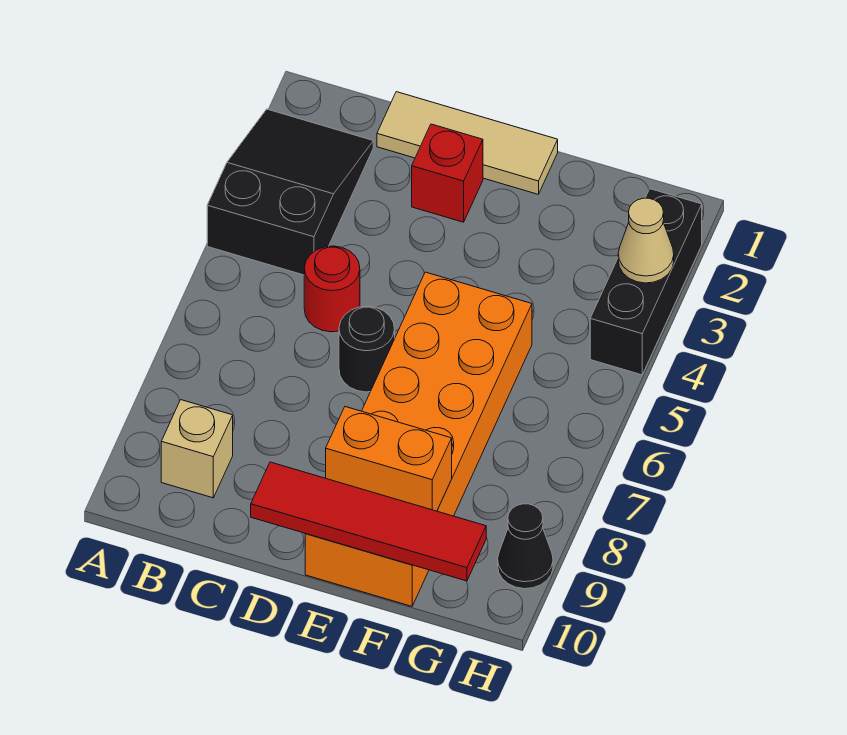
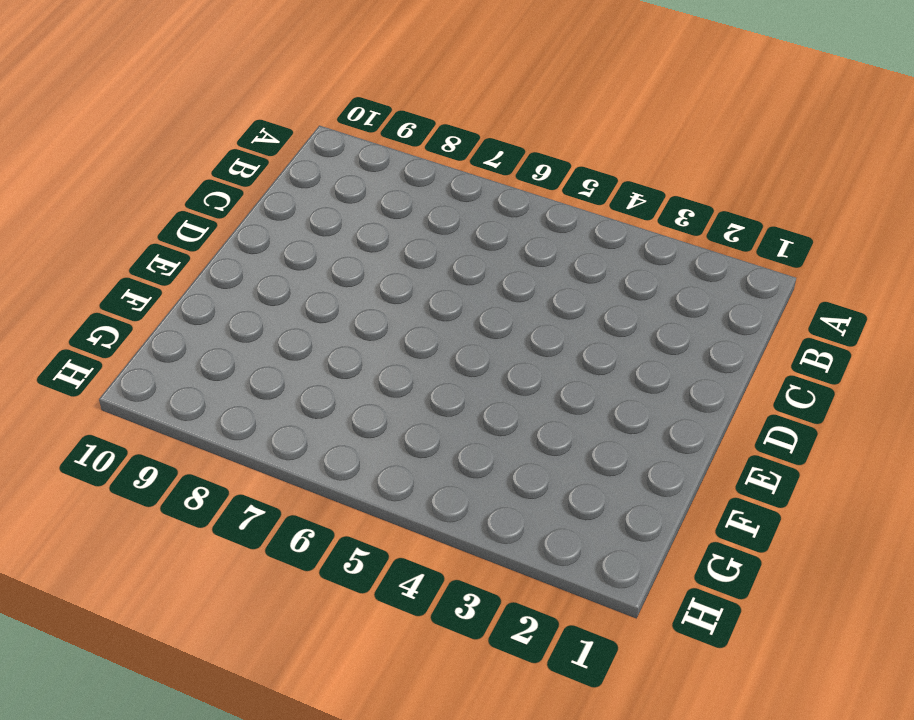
none -> black slope A2:B4 level 1 top 4
none -> tan brick B9 level 1
none -> tan tile C1:E1 level 1

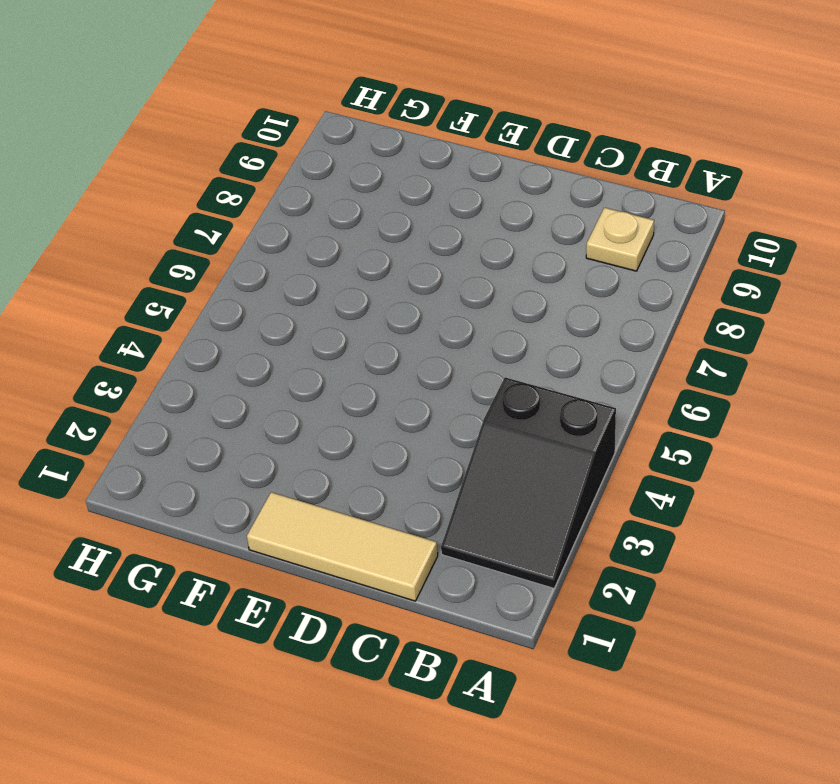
tan plate B9 level 1 -> tan brick B9 level 1
none -> red round brick C5 level 1
none -> red brick D2 level 1
none -> black round brick D6 level 1

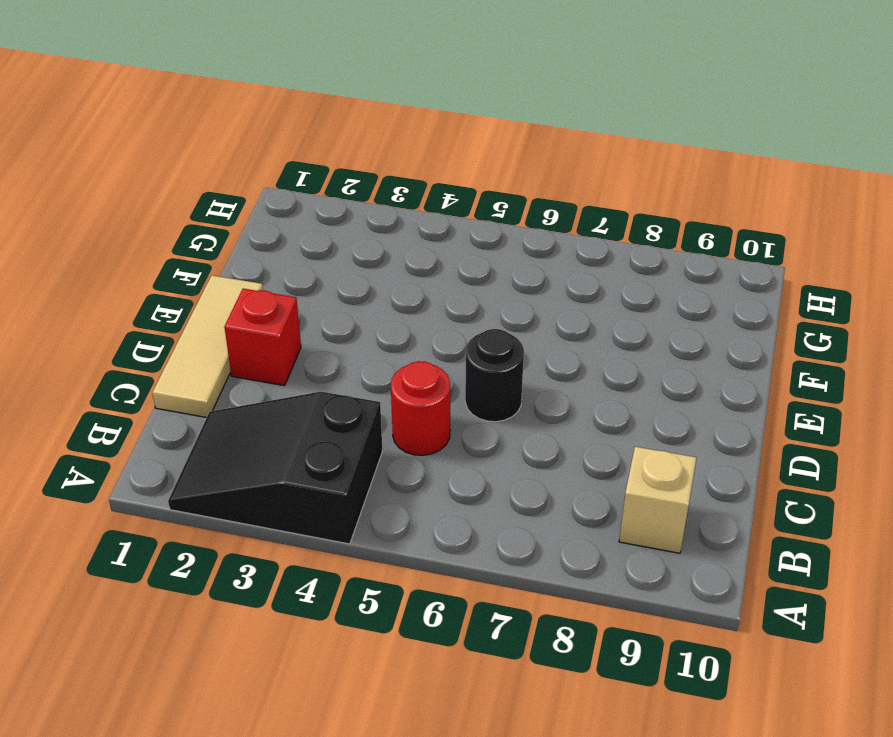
none -> orange brick E5:F10 level 1
none -> black brick H2:H4 level 1
none -> black cone H9 level 1

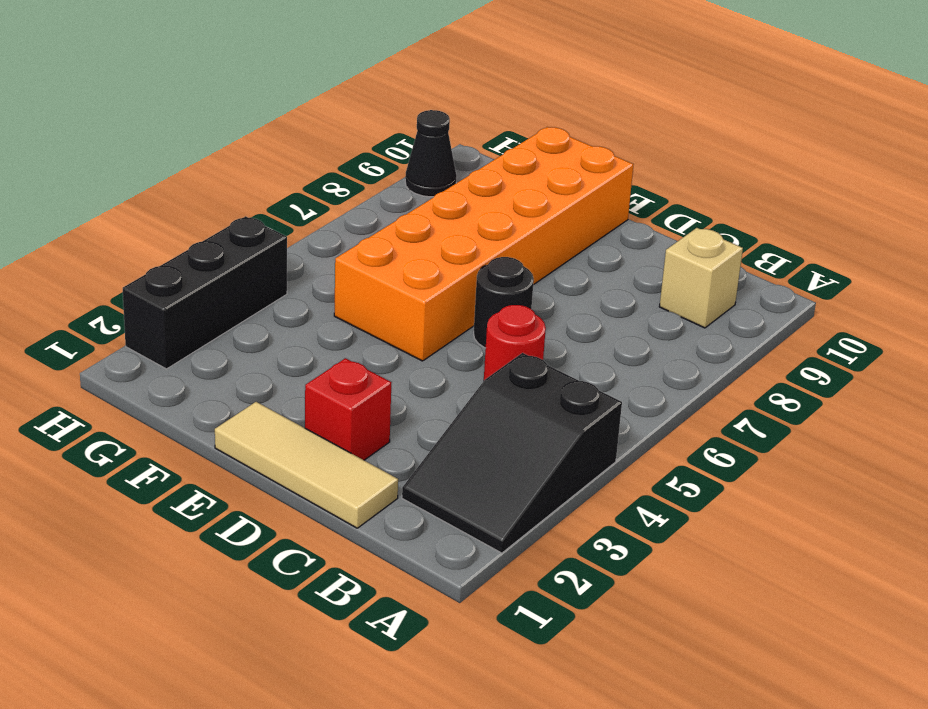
none -> red tile D10:G10 level 2
none -> orange brick E9:F9 level 2
none -> tan cone H3 level 2

